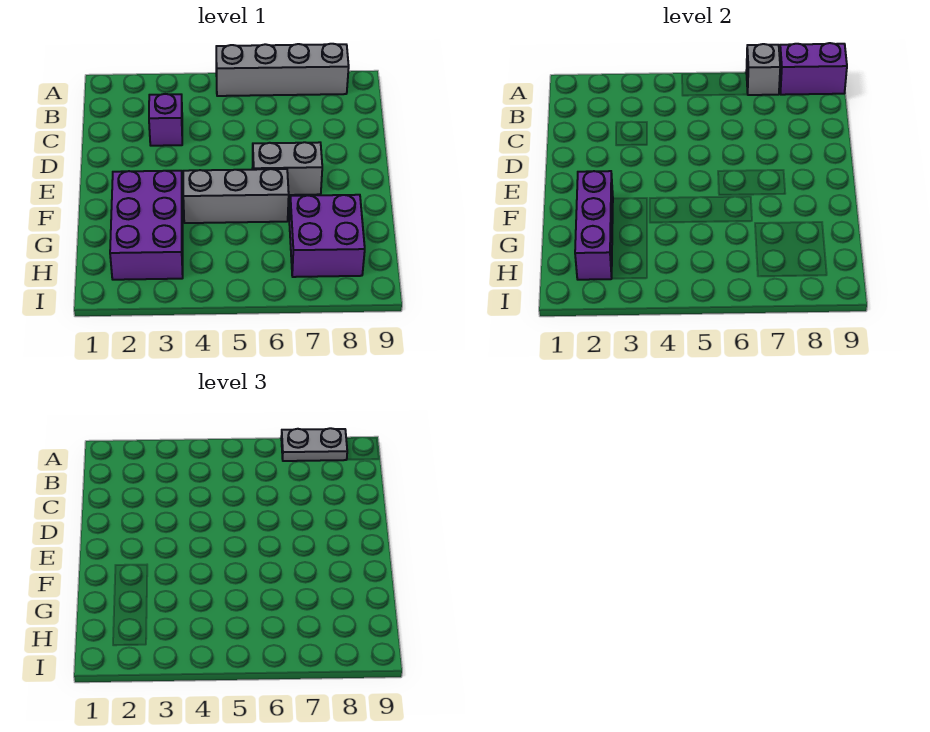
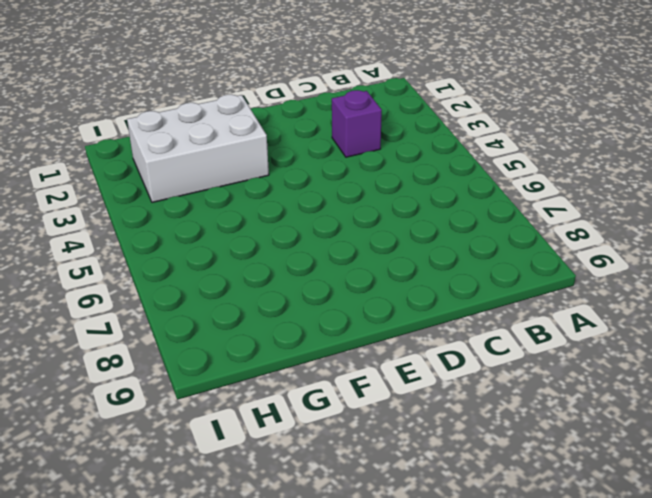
white brick F2:H3 level 1 -> purple brick F2:H3 level 1
none -> grey brick A5:A8 level 1
none -> grey brick E6:E7 level 1

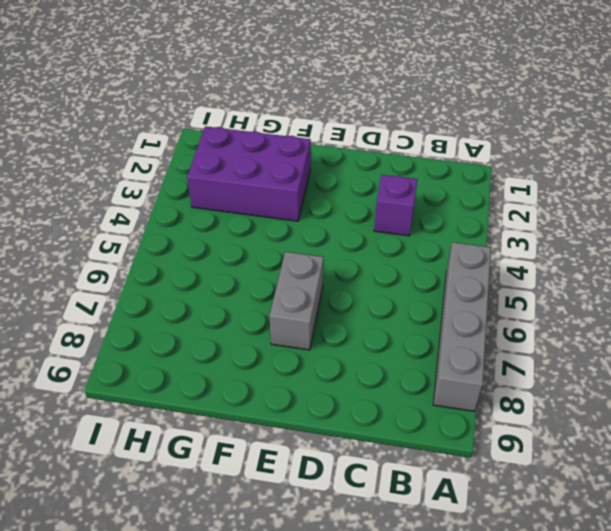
none -> grey brick F4:F6 level 1
none -> purple brick G7:H8 level 1

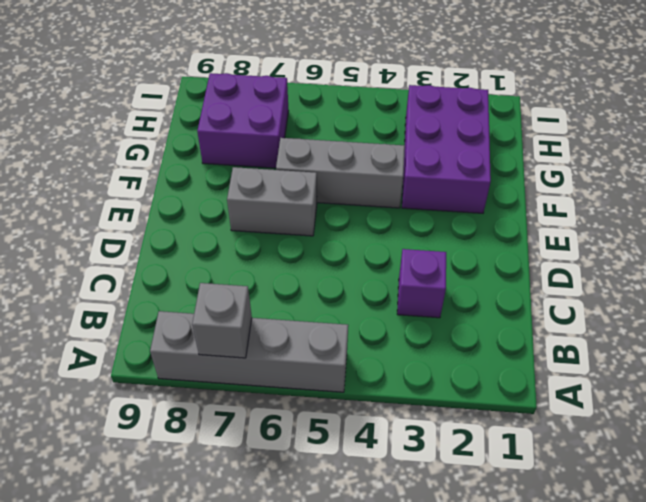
none -> purple brick A8:A9 level 2
none -> purple brick F2:H2 level 2

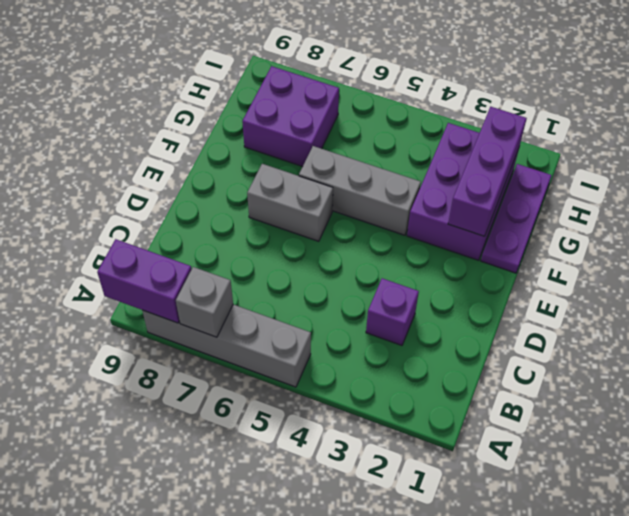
purple plate F1:H1 level 1 -> none
none -> grey plate A7:A8 level 3

